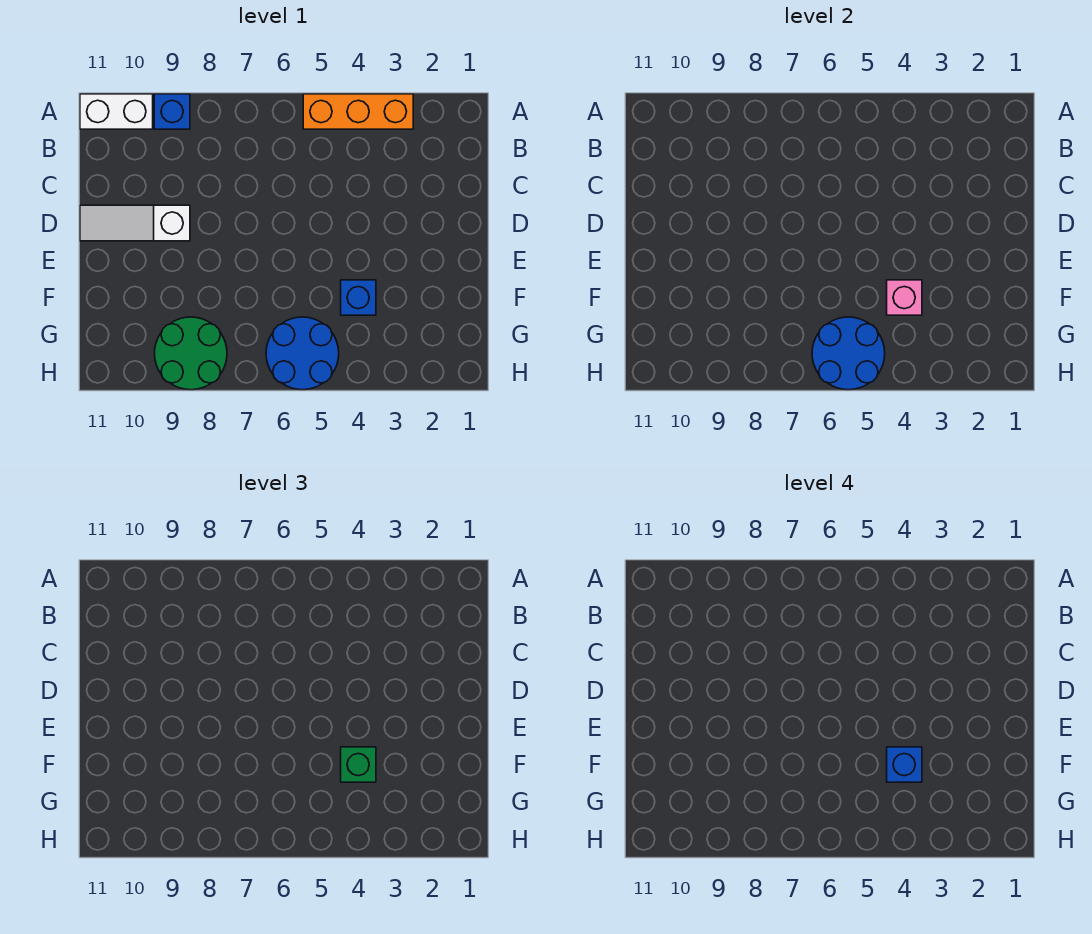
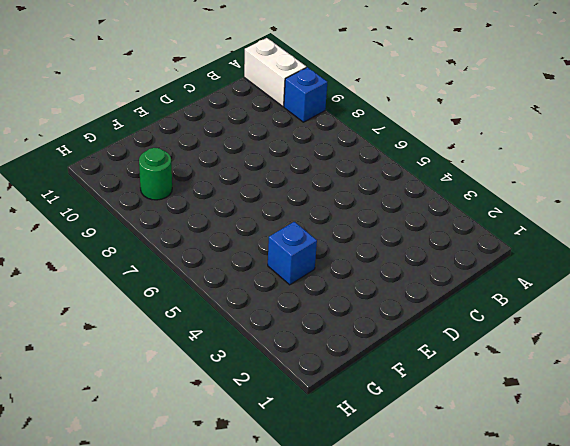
green round brick G9 level 1 -> green round brick G8:H9 level 1
none -> orange brick A3:A5 level 1
none -> white slope D9:D11 level 1 top 9

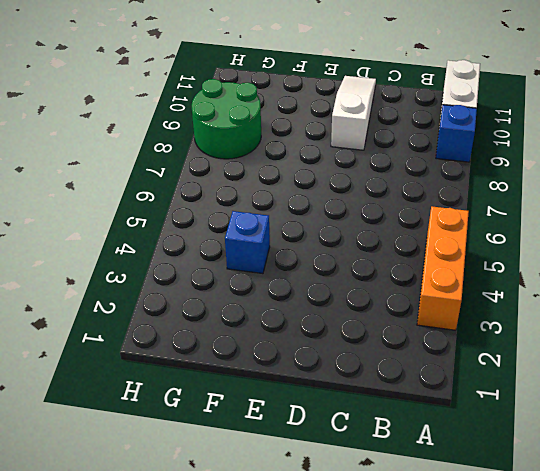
none -> blue round brick G5:H6 level 1
none -> pink brick F4 level 2

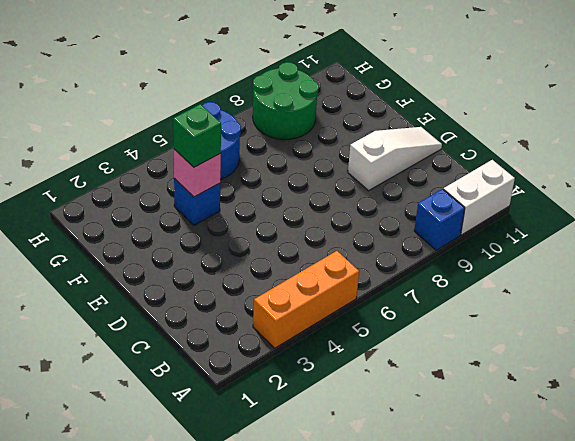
none -> blue round brick G5:H6 level 2
none -> blue brick F4 level 4

